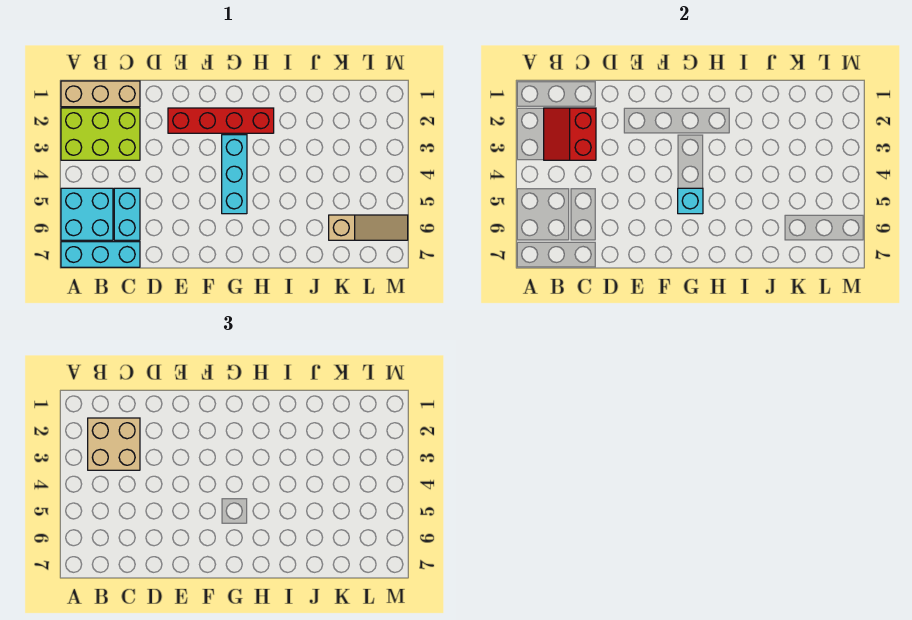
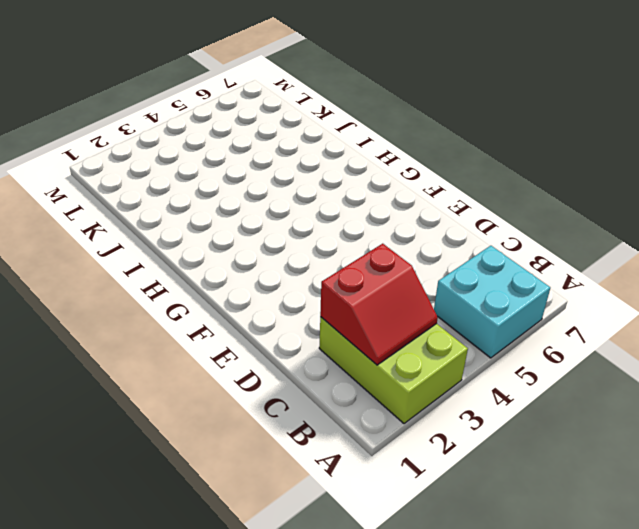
none -> tan brick A1:C1 level 1
none -> cyan brick A7:C7 level 1

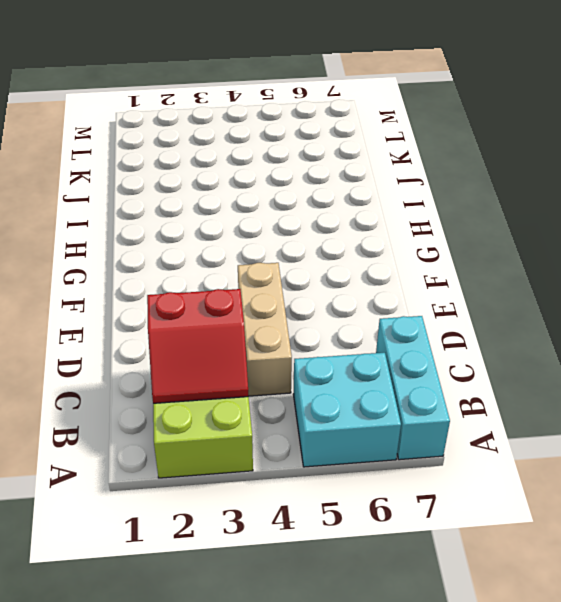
tan brick C4:E4 level 1 -> tan brick A1:C1 level 1
none -> cyan brick C5:C6 level 1
none -> red brick E2:H2 level 1

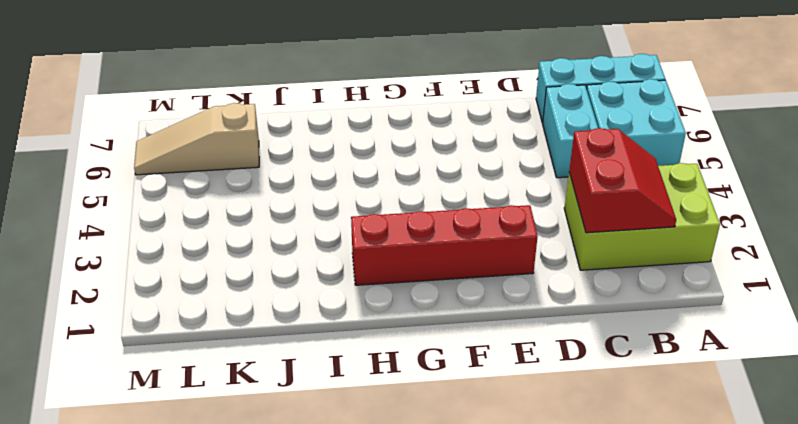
none -> tan brick A1:C1 level 1
none -> cyan brick G3:G5 level 1

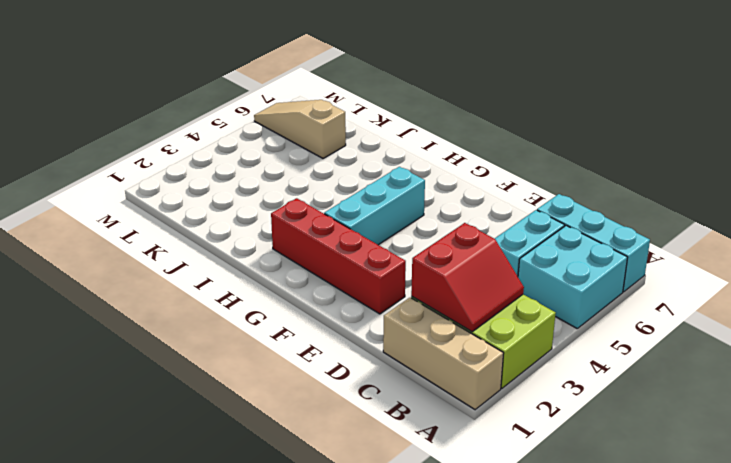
none -> cyan brick G5 level 2
none -> tan brick B2:C3 level 3

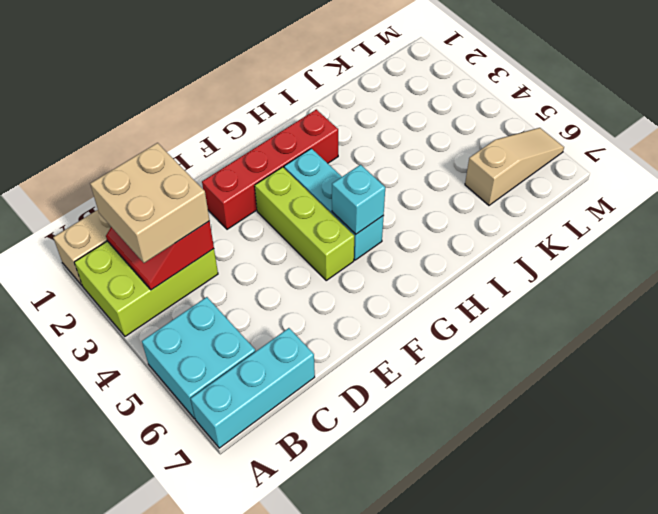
lime brick F3:F5 level 1 -> none
none -> cyan brick C5:C6 level 1

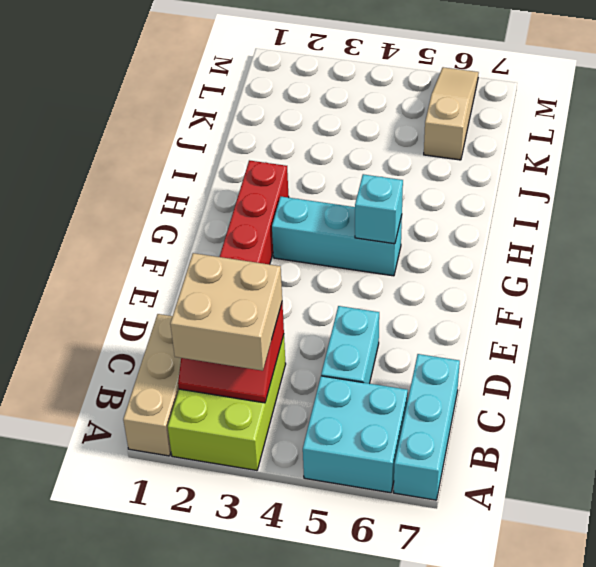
cyan brick C5:D5 level 1 -> cyan brick C5:C6 level 1

